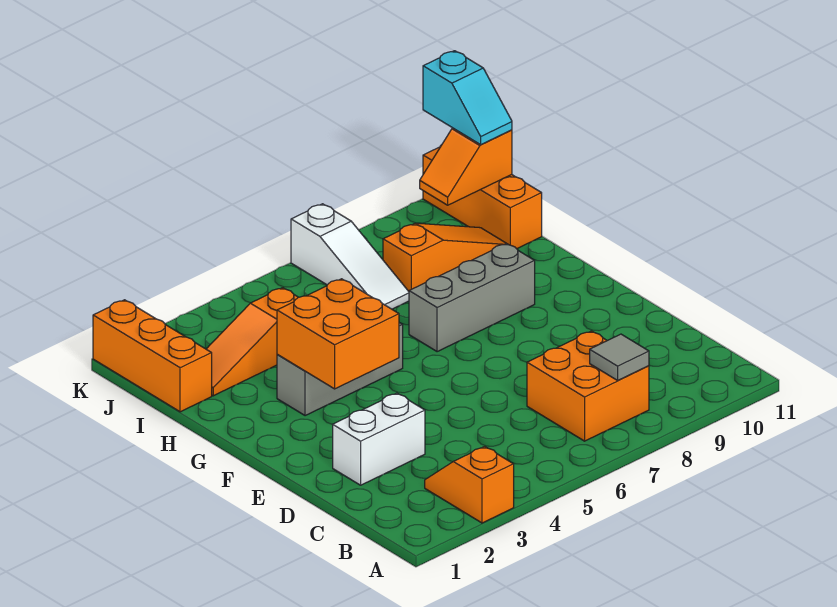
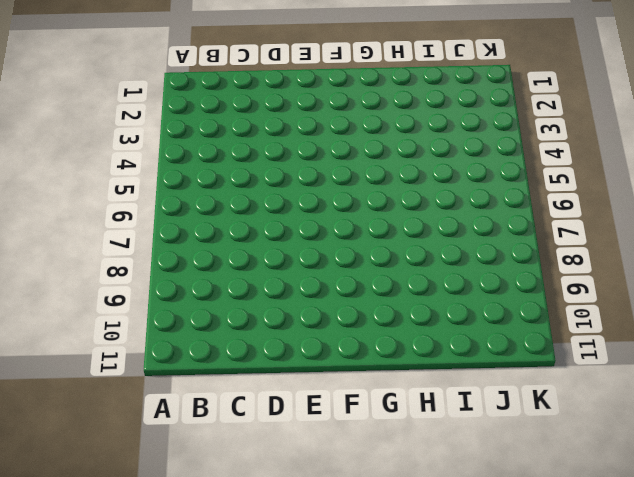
none -> orange slope A3:B3 level 1 top A
none -> orange brick B7:C8 level 1
none -> white brick D2:D3 level 1

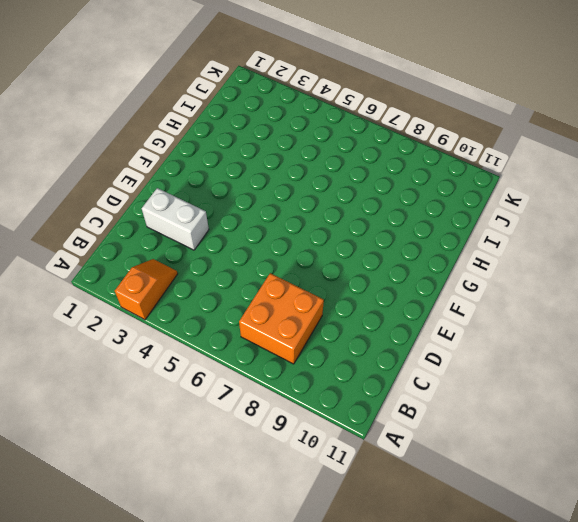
none -> grey brick G3:G5 level 1
none -> grey brick G7:G9 level 1
none -> orange brick I1:K1 level 1

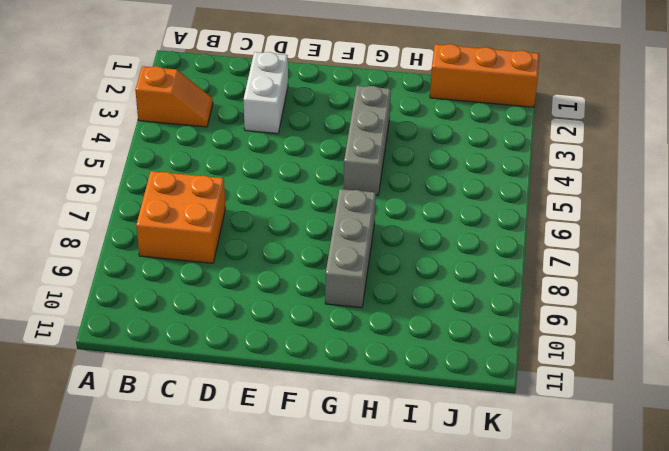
none -> orange slope I2:I4 level 1 top 4
none -> white slope I7:K7 level 1 top K
none -> orange slope I8:I10 level 1 top 8

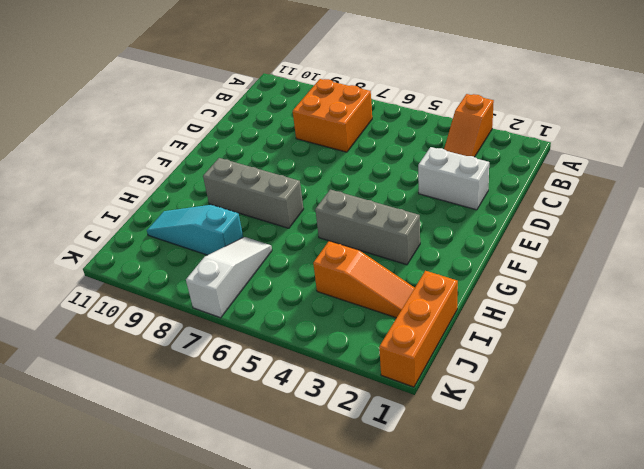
cyan slope I8:I10 level 1 top 8 -> orange slope I8:I10 level 1 top 8
none -> orange brick I11:K11 level 1
none -> grey tile B8 level 2
none -> orange brick F3:G4 level 2

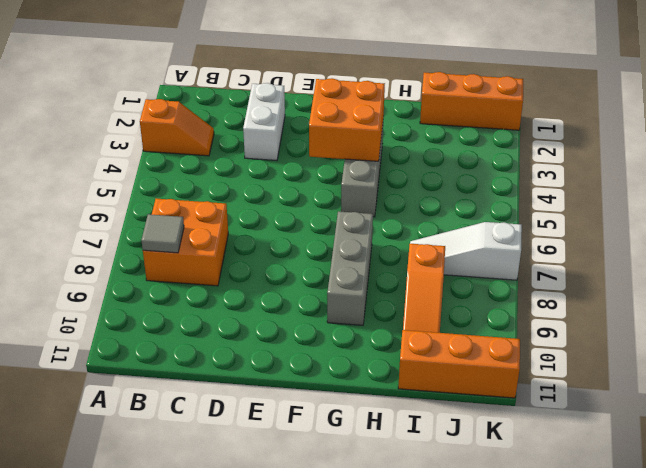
none -> orange slope I2:I4 level 1 top 4
none -> orange slope J10:J11 level 2 top 11
none -> cyan slope J11:K11 level 3 top K

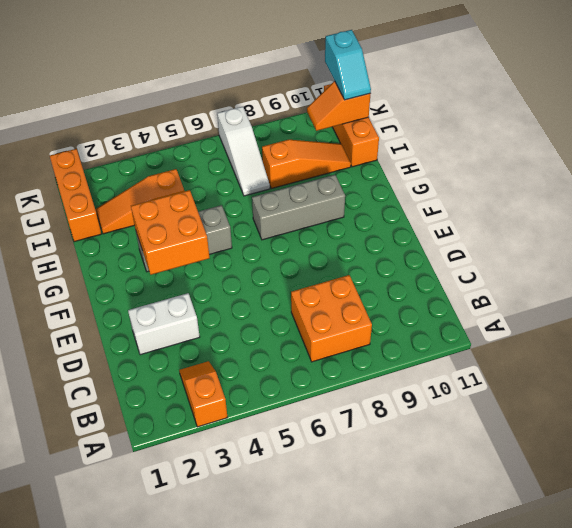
none -> grey tile B8 level 2

